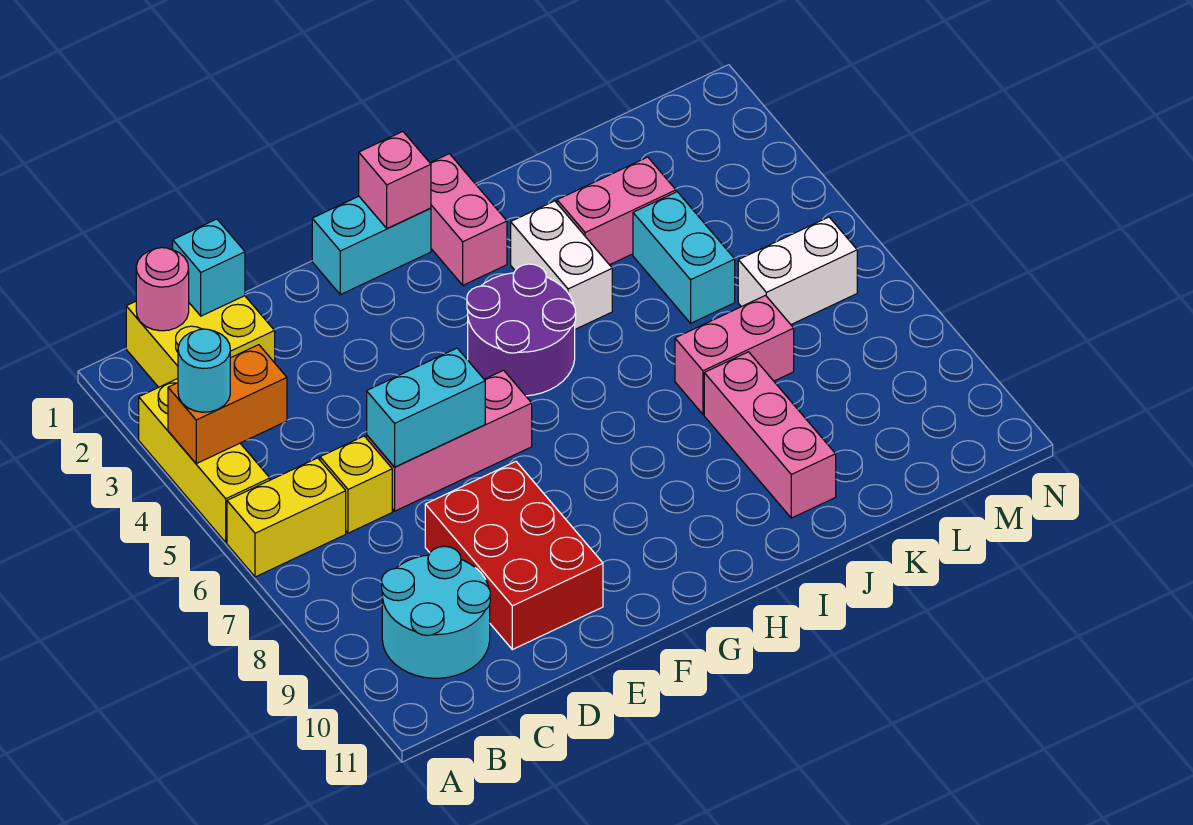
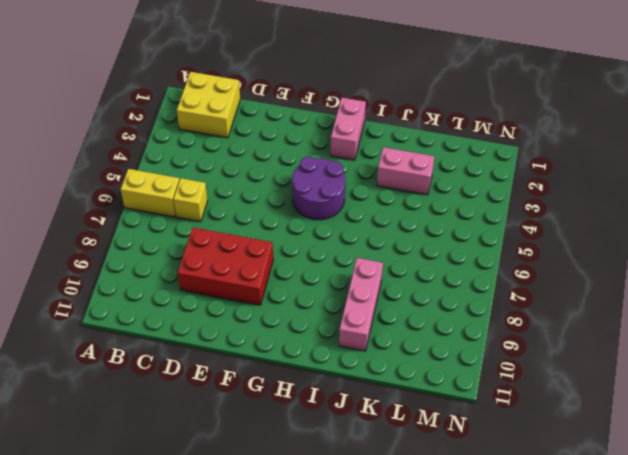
red brick D8:F9 level 1 -> red brick D8:E10 level 1
none -> yellow brick A3:A5 level 1
none -> cyan round brick B9:C10 level 1
none -> pink brick D6:F6 level 1

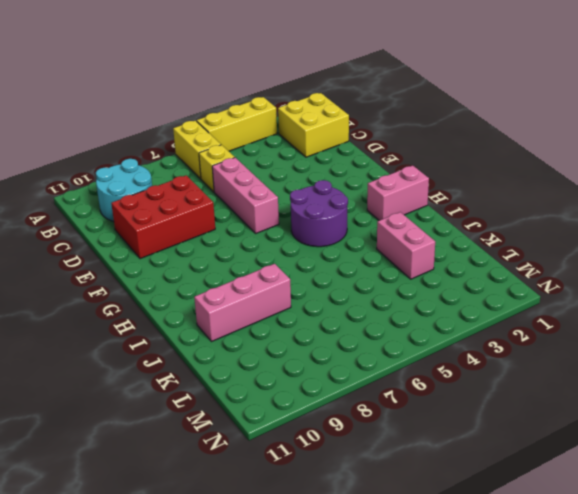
none -> cyan brick F1:G1 level 1
none -> white brick I3:I4 level 1
none -> pink brick J7:K7 level 1

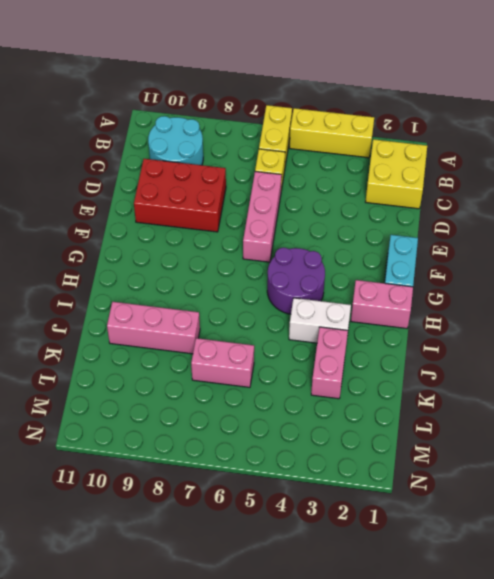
pink brick K6:K7 level 1 -> pink brick J7:K7 level 1
none -> cyan brick K4:K5 level 1
none -> white brick L6:M6 level 1
none -> orange brick A4:B4 level 2

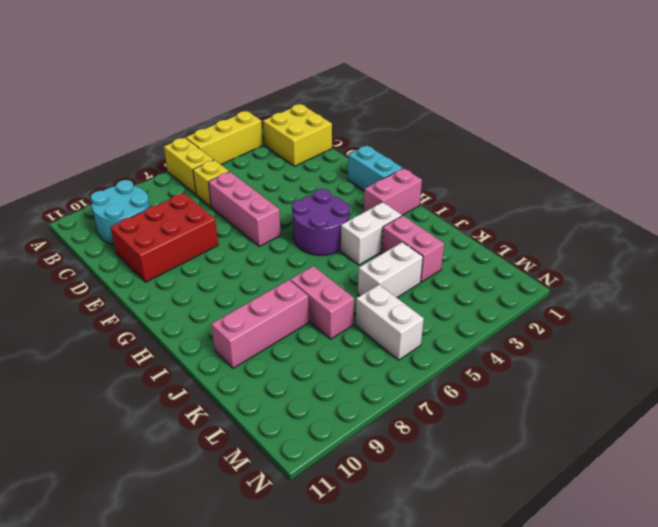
white brick K4:K5 level 1 -> cyan brick K4:K5 level 1
none -> orange brick A4:B4 level 2
none -> pink round brick B1 level 2
none -> cyan brick C1 level 2

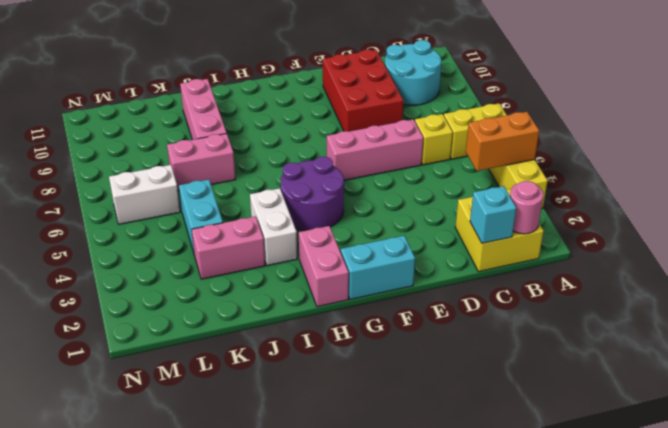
none -> cyan brick D6:E6 level 2
none -> pink brick G1 level 2
none -> cyan round brick A4 level 3

